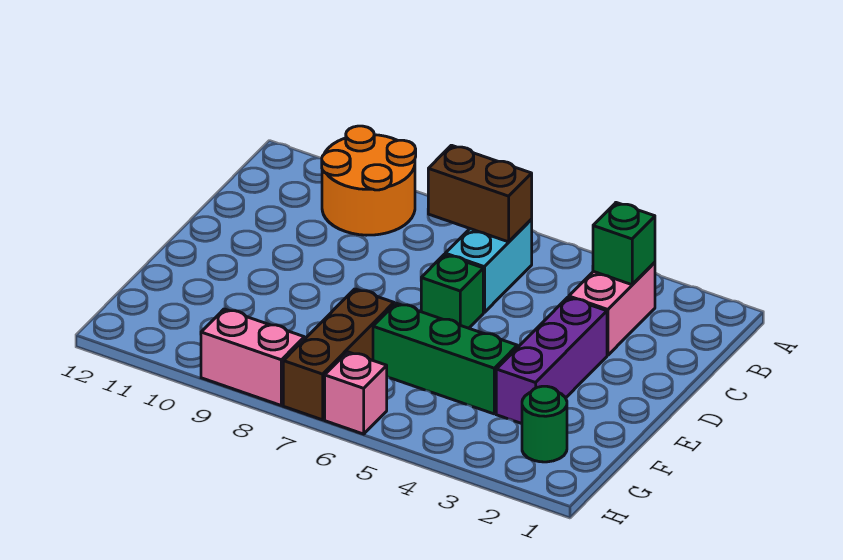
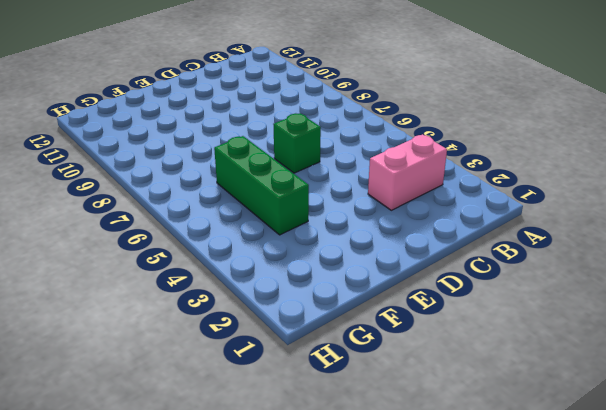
none -> orange round brick A9:B10 level 1
none -> cyan brick B6:C6 level 1
none -> purple brick D3:F3 level 1

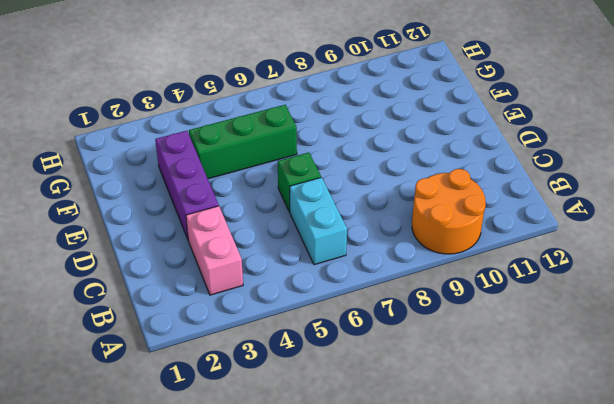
none -> brown brick F7:H7 level 1
none -> green round brick G2 level 1
none -> pink brick H6 level 1

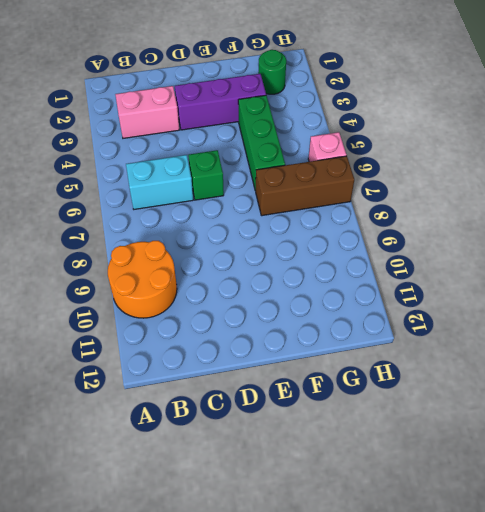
none -> pink brick H8:H9 level 1
none -> green brick B3 level 2
none -> brown brick B6:B7 level 2

